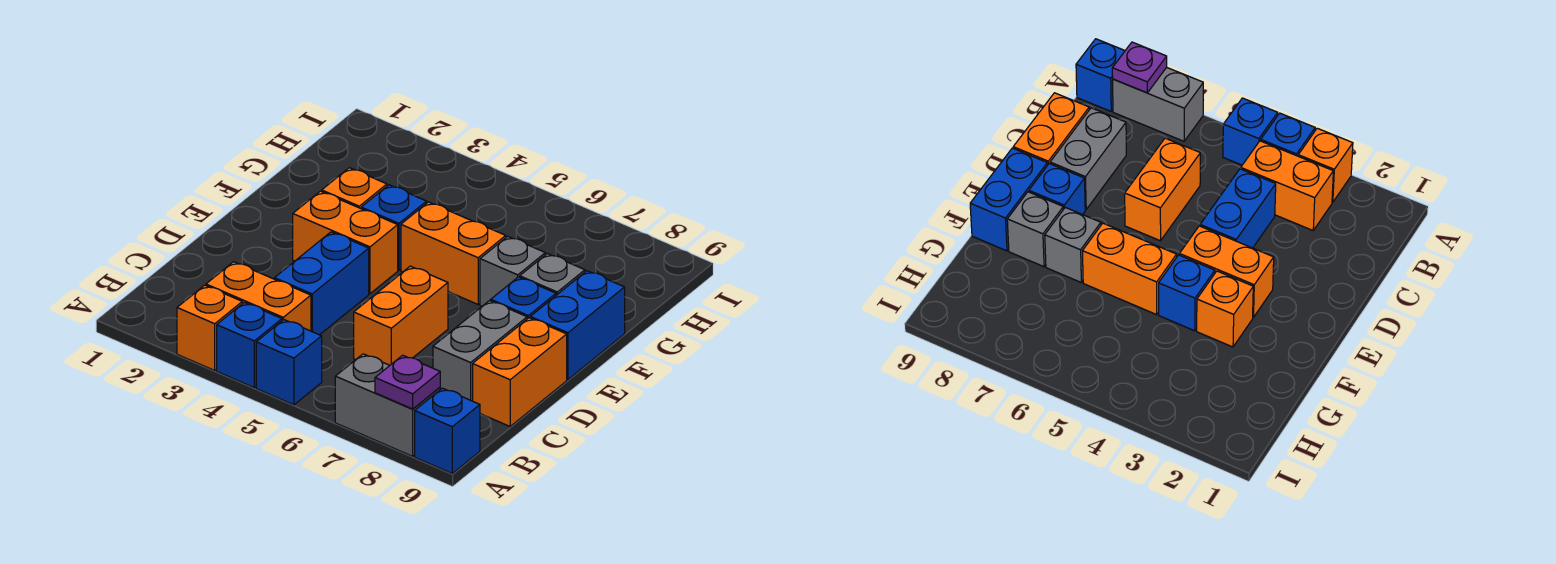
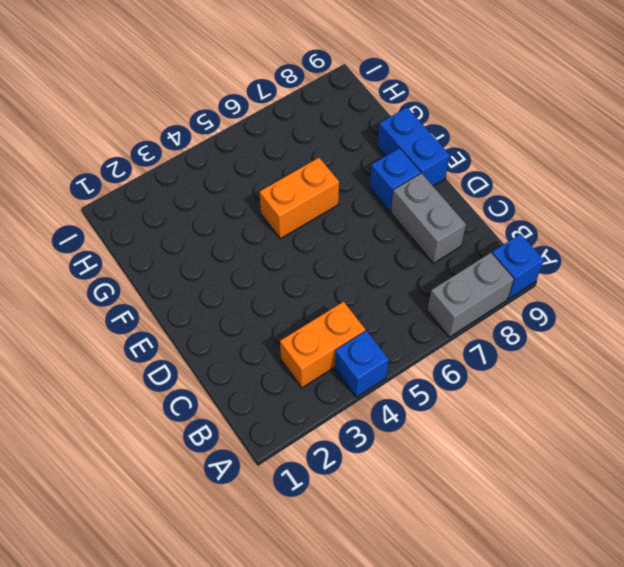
none -> orange brick A3 level 1
none -> blue brick A5 level 1
none -> blue brick C4:D4 level 1

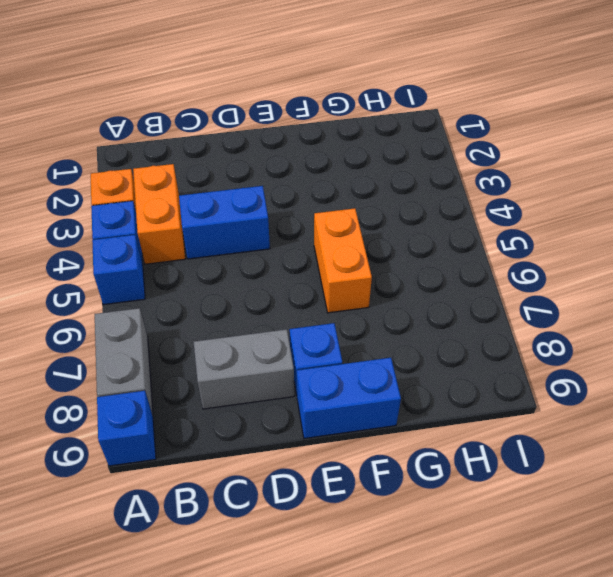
none -> orange brick C6:D6 level 1
none -> orange brick C9:D9 level 1
none -> orange brick E3:E4 level 1

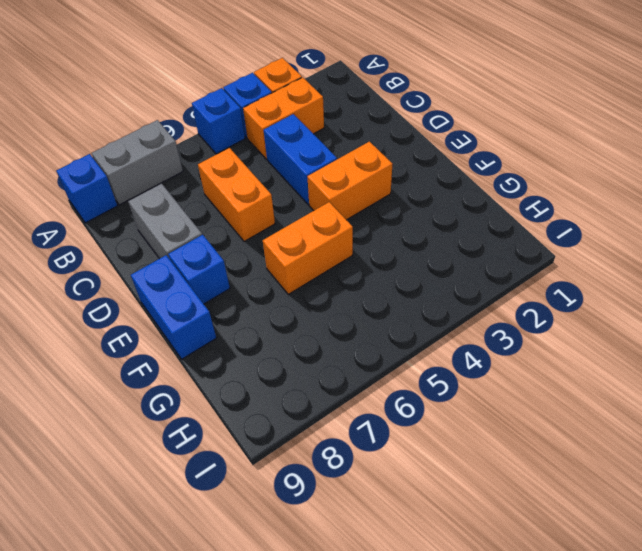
none -> orange brick C9:D9 level 1
none -> orange brick F3 level 1
none -> blue brick F4 level 1

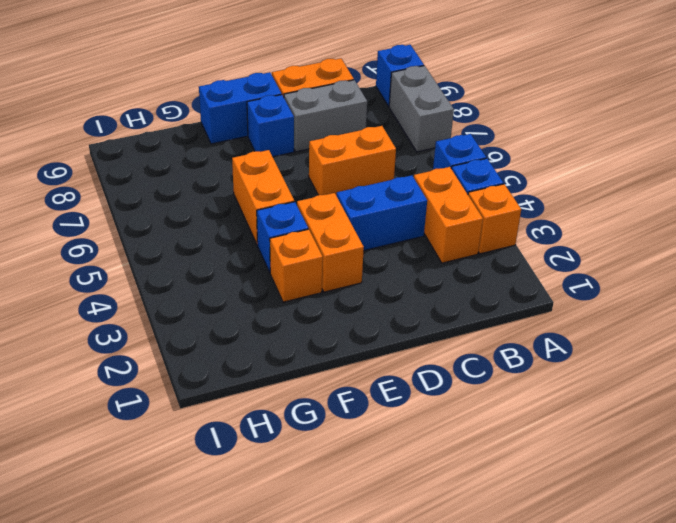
none -> grey brick F7 level 1
none -> grey brick F8 level 1
none -> purple plate A8 level 2

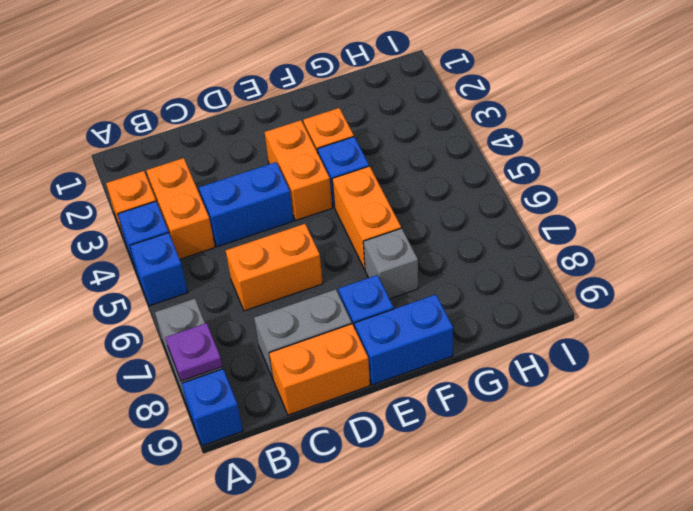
none -> grey brick F8 level 1

